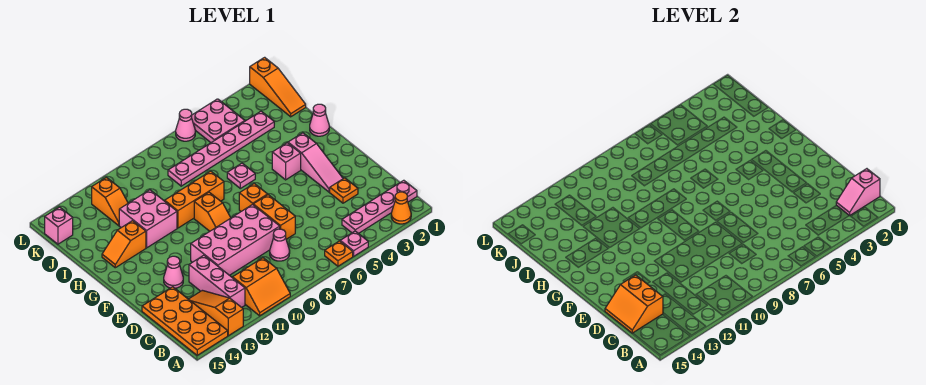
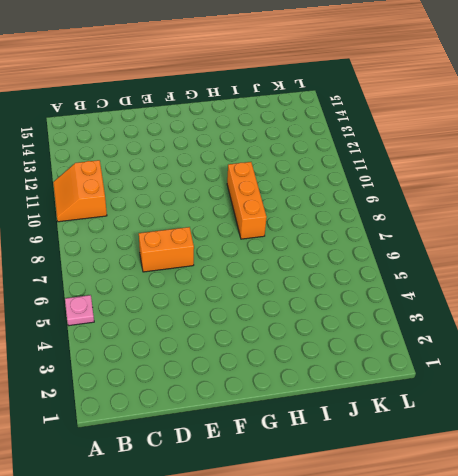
none -> orange cone A2 level 1
none -> orange plate A6 level 1
none -> orange slope A13:C13 level 1 top A
none -> orange plate A14:D15 level 1

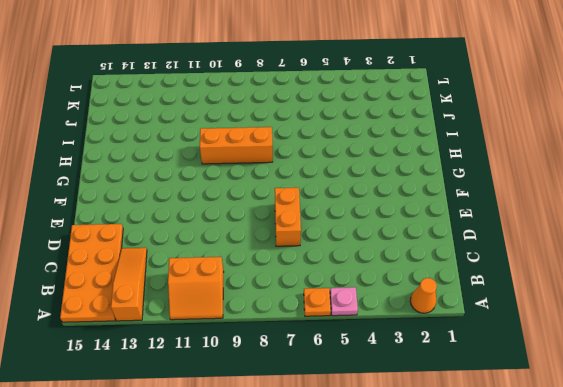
none -> pink plate B1:B4 level 1
none -> pink brick B12:D12 level 1
none -> pink cone C8 level 1
none -> orange plate D3 level 1

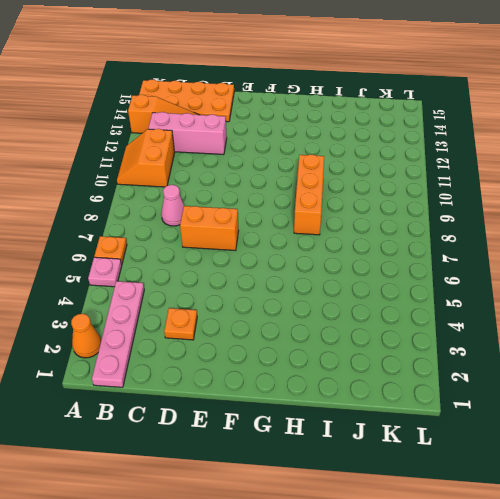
none -> pink brick D8:E11 level 1
none -> pink slope E3:G3 level 1 top G
none -> pink cone E13 level 1
none -> orange brick F7 level 1

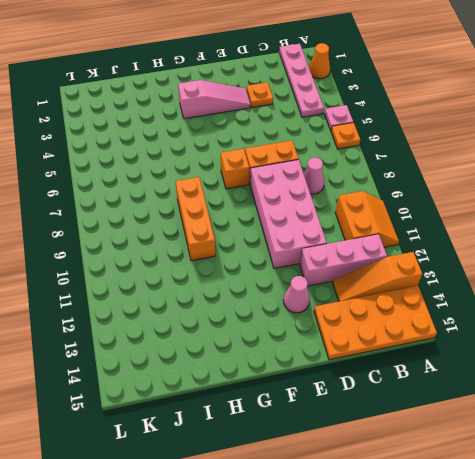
none -> orange slope F9:G9 level 1 top G
none -> pink brick G4 level 1
none -> pink cone H1 level 1
none -> pink plate H6 level 1

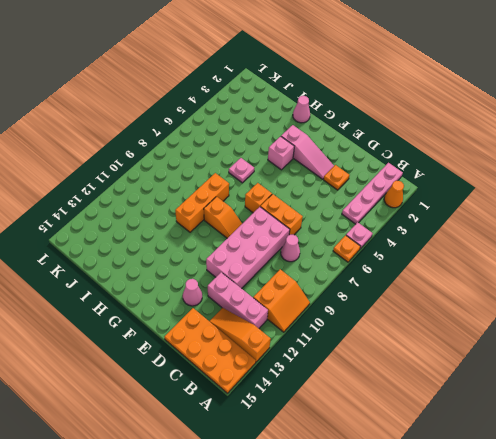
none -> pink brick H11:I12 level 1
none -> orange slope H13:H14 level 1 top 13
none -> orange slope J1:L1 level 1 top L
none -> pink plate J3:J8 level 1

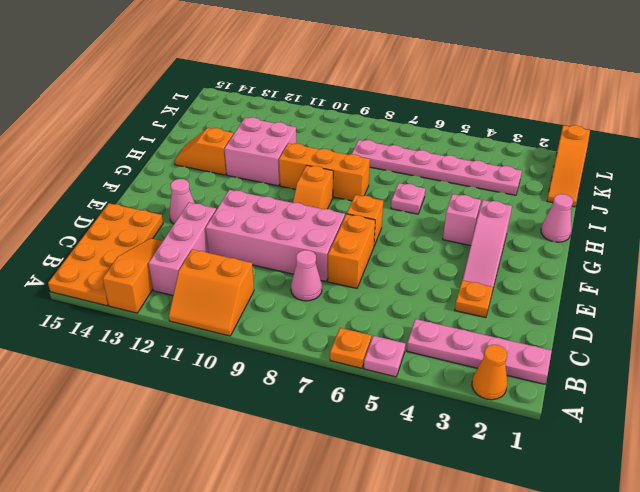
none -> orange slope J12:K12 level 1 top K
none -> pink plate K4:L5 level 1
none -> pink brick K15 level 1
none -> pink cone L6 level 1

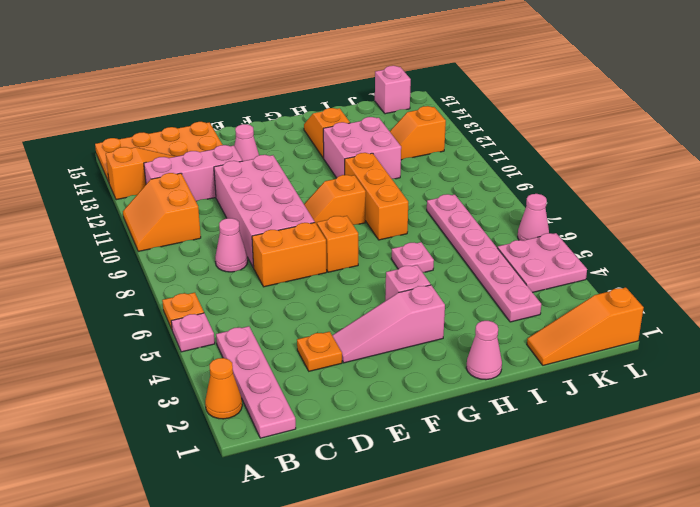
none -> pink slope B1:B2 level 2 top 1
none -> orange slope C14:D15 level 2 top 14

